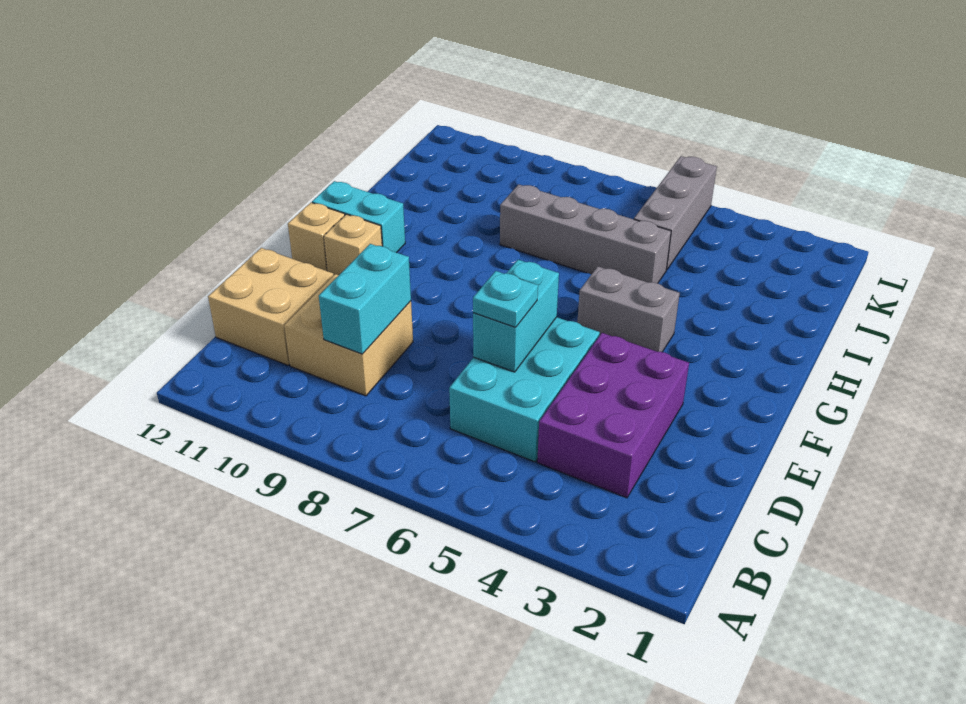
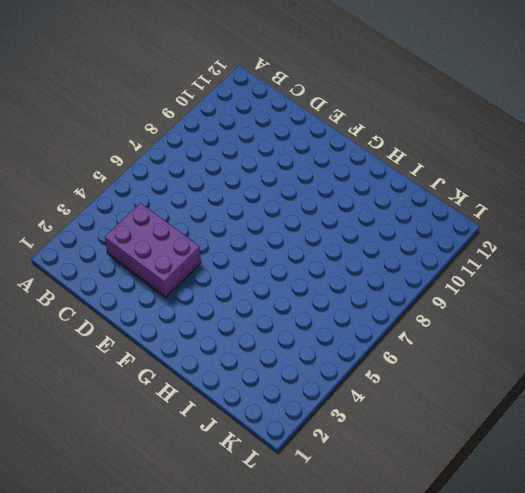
none -> cyan brick C5:E6 level 1
none -> tan brick C9:D10 level 1
none -> tan brick C11:D12 level 1

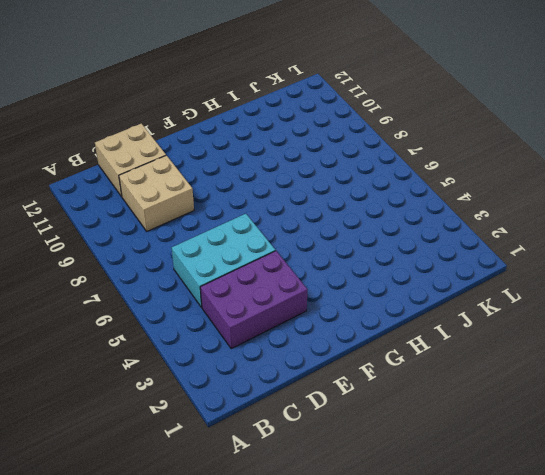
none -> tan brick F11 level 1
none -> tan brick F12 level 1
none -> grey brick G4:G5 level 1

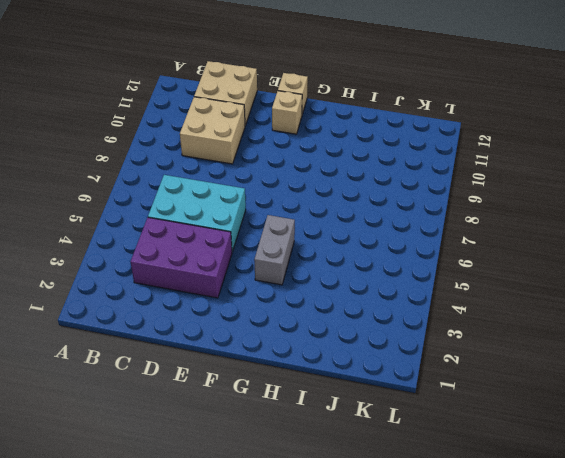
none -> cyan brick G11:G12 level 1
none -> grey brick I5:I8 level 1
none -> grey brick J5:L5 level 1

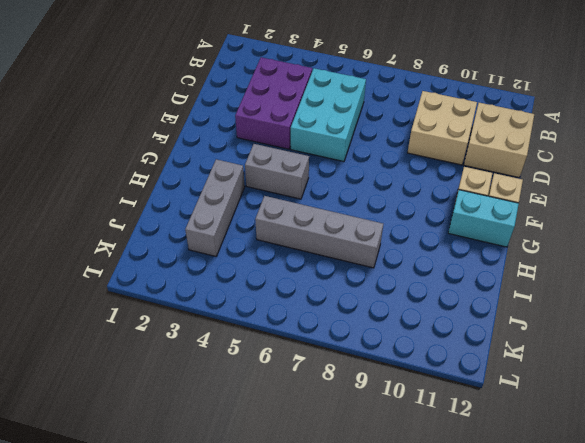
grey brick H3:J3 level 1 -> grey brick J5:L5 level 1
none -> cyan brick C9:D9 level 2
none -> cyan brick D6:E6 level 2
none -> cyan plate D6 level 3

